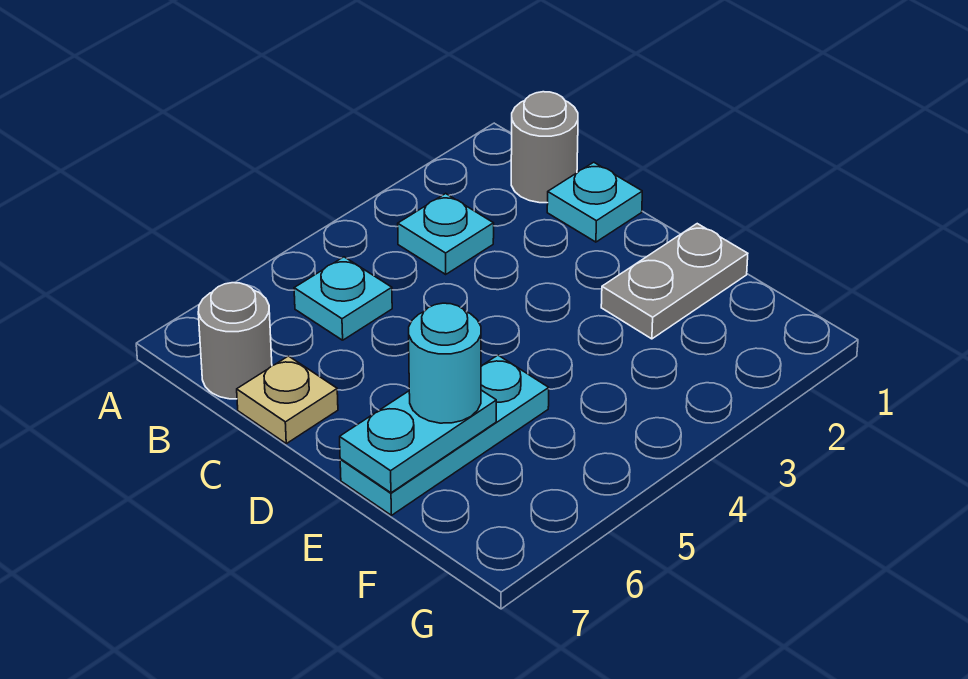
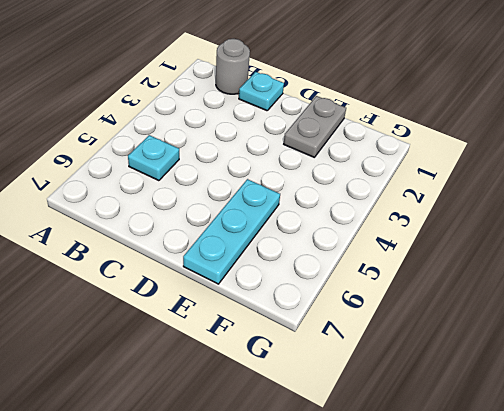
none -> cyan plate B3 level 1
none -> grey round brick B7 level 1

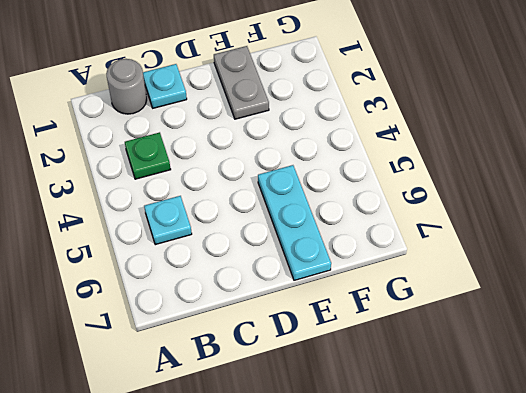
green plate B3 level 1 -> cyan plate B3 level 1
none -> grey round brick B7 level 1
none -> tan plate C7 level 1

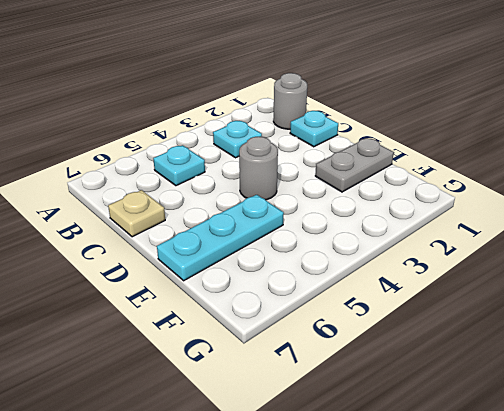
grey round brick D4 level 1 -> grey round brick B7 level 1
none -> cyan plate E6:E7 level 2
none -> cyan round brick E6 level 3

